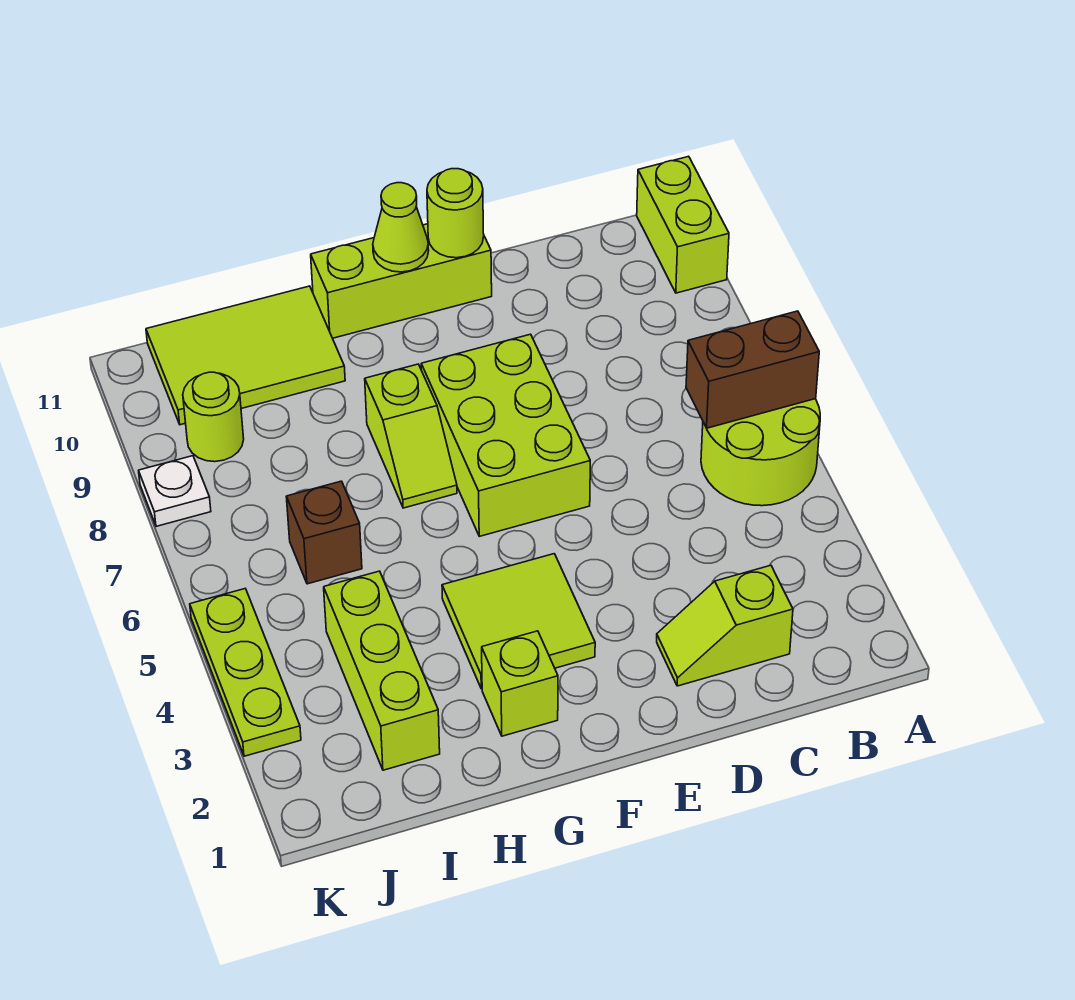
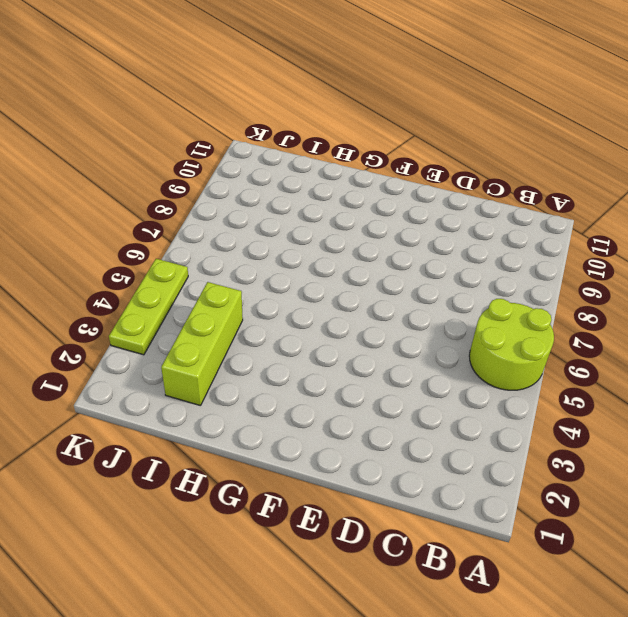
none -> lime brick A10:A11 level 1
none -> lime slope C2:D2 level 1 top C
none -> lime brick E6:F8 level 1

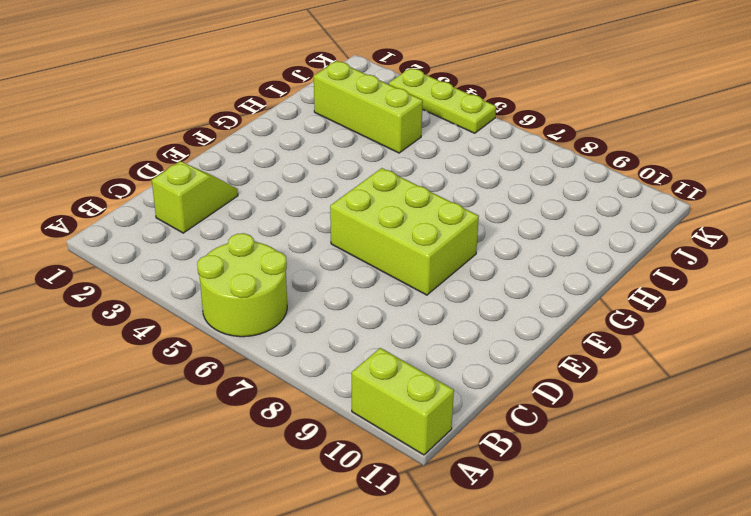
none -> lime brick E11:G11 level 1
none -> lime tile F3:G4 level 1
none -> lime brick G2 level 1

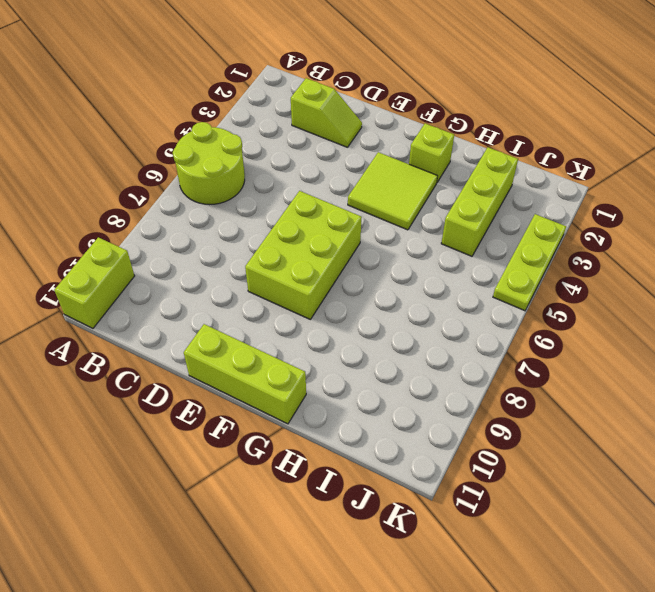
none -> lime slope G7:G8 level 1 top 8
none -> lime tile H10:J11 level 1
none -> brown brick I6 level 1

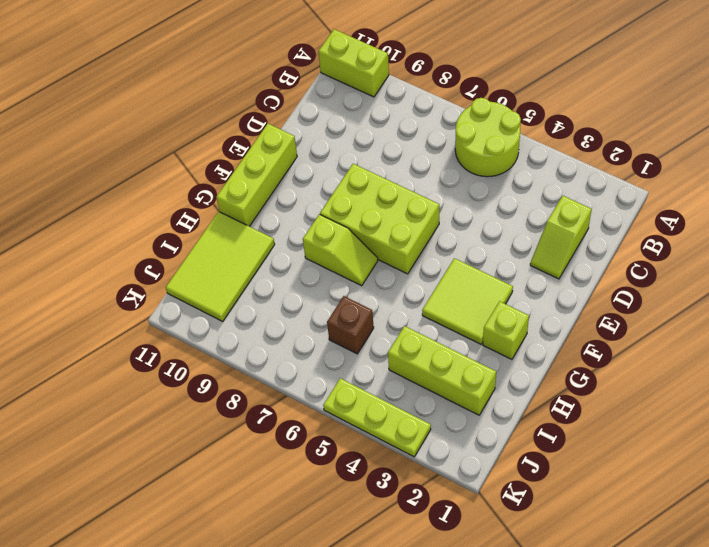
none -> lime round brick J9 level 1
none -> white plate K8 level 1
none -> brown brick A6:B6 level 2

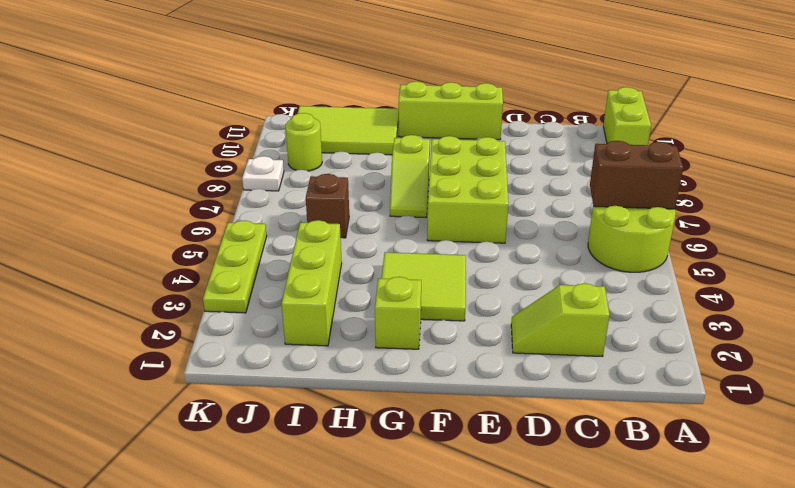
none -> lime round brick E11 level 2
none -> lime cone F11 level 2

